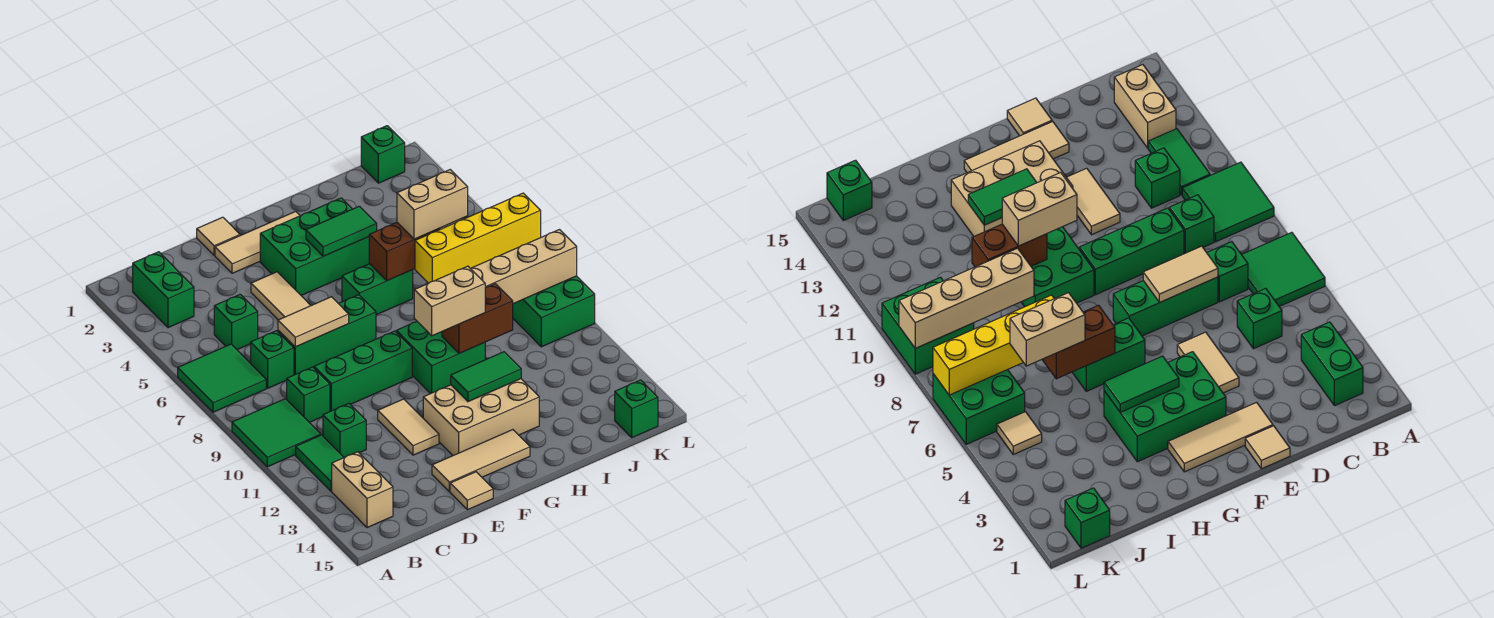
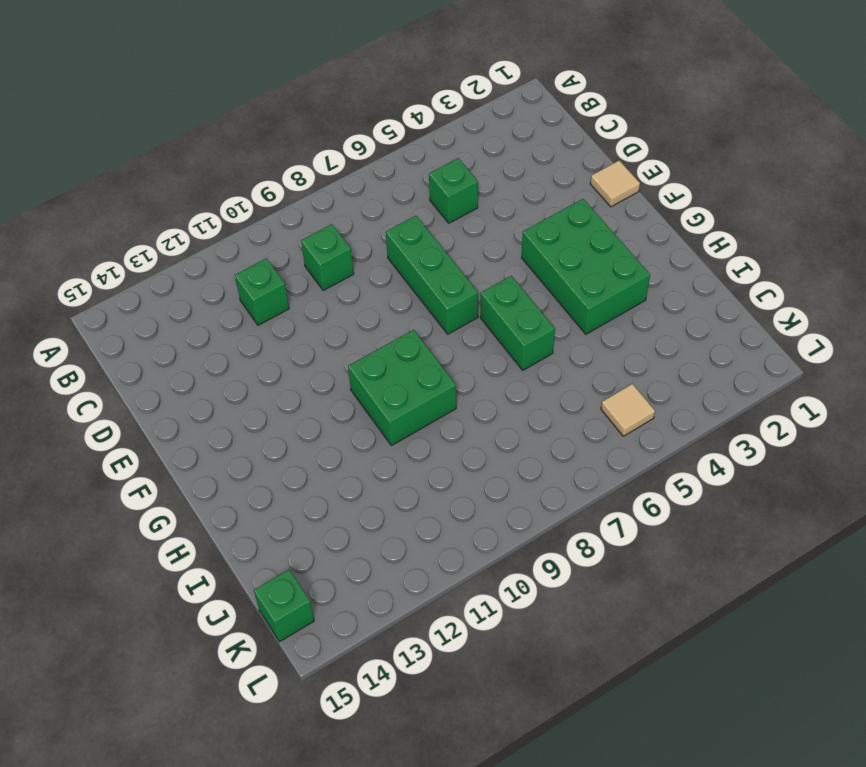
none -> green tile A6:B7 level 1
none -> green tile A9:B10 level 1
none -> green brick B2:B3 level 1
none -> green tile B11:B12 level 1

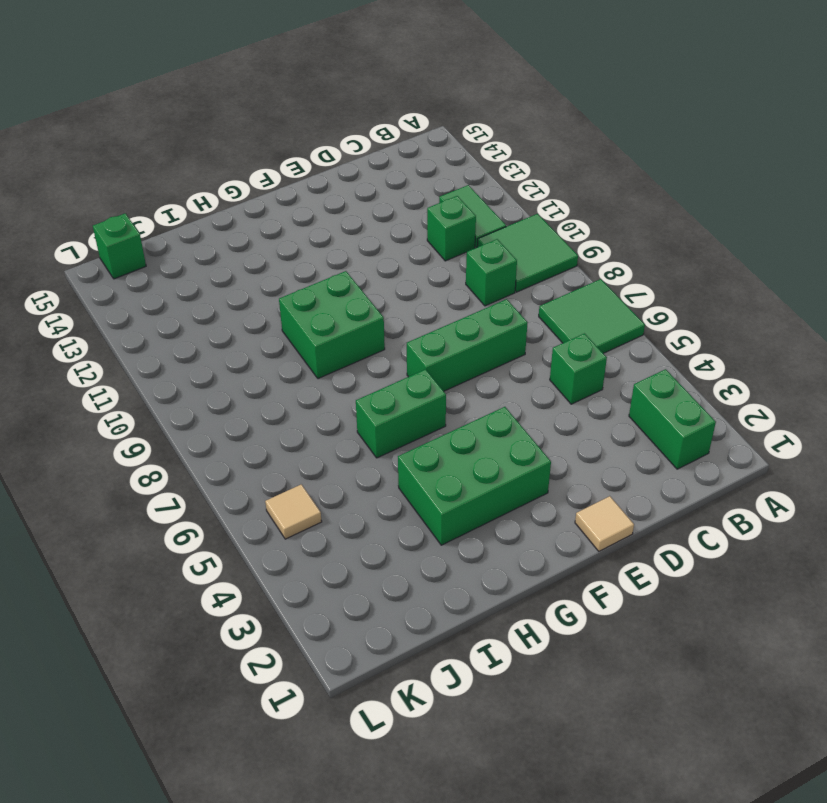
none -> tan brick B13:B14 level 1
none -> green brick C7 level 1
none -> green brick D9:F9 level 1
none -> tan tile E2:G2 level 1

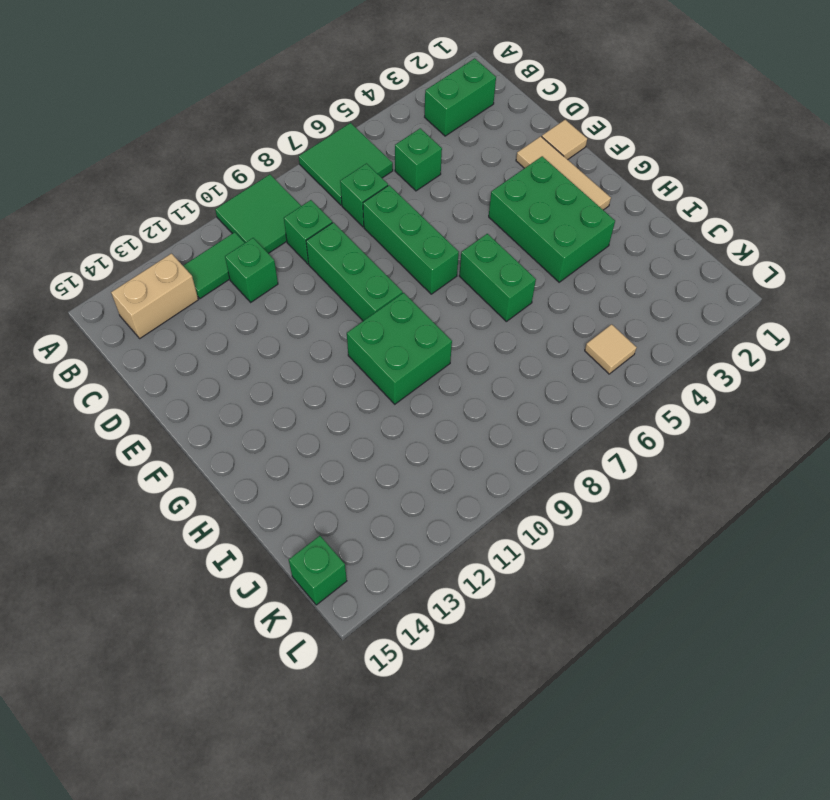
none -> tan tile E4:E5 level 1
none -> tan tile E11:E12 level 1
none -> tan tile E14:G14 level 1
none -> tan tile E15 level 1

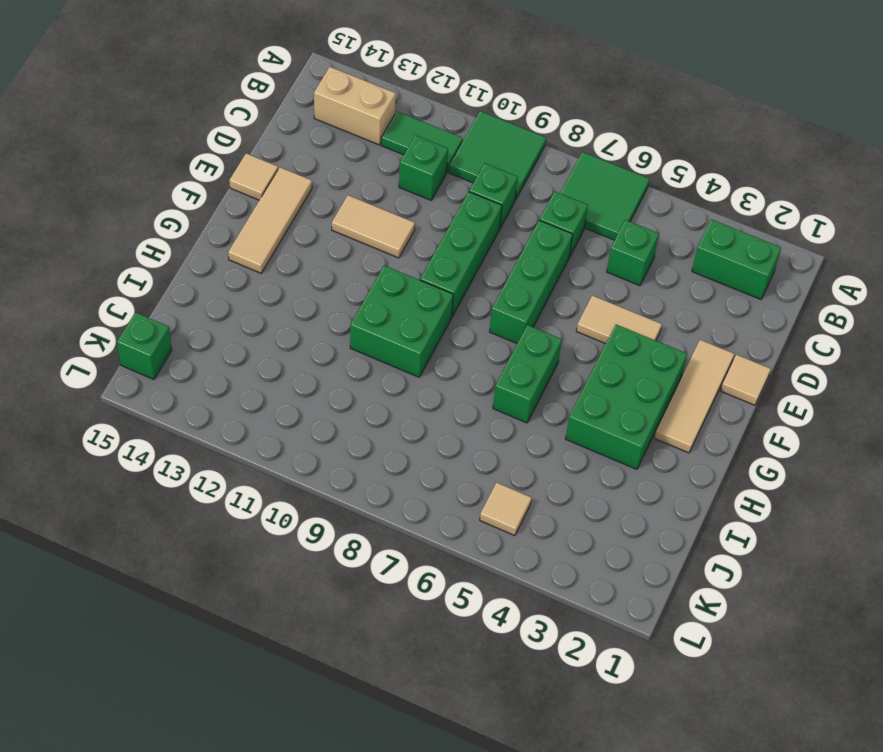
none -> tan brick F12:H13 level 1
none -> green brick K1 level 1
none -> green brick K6:L7 level 1
none -> green brick K9:L10 level 1

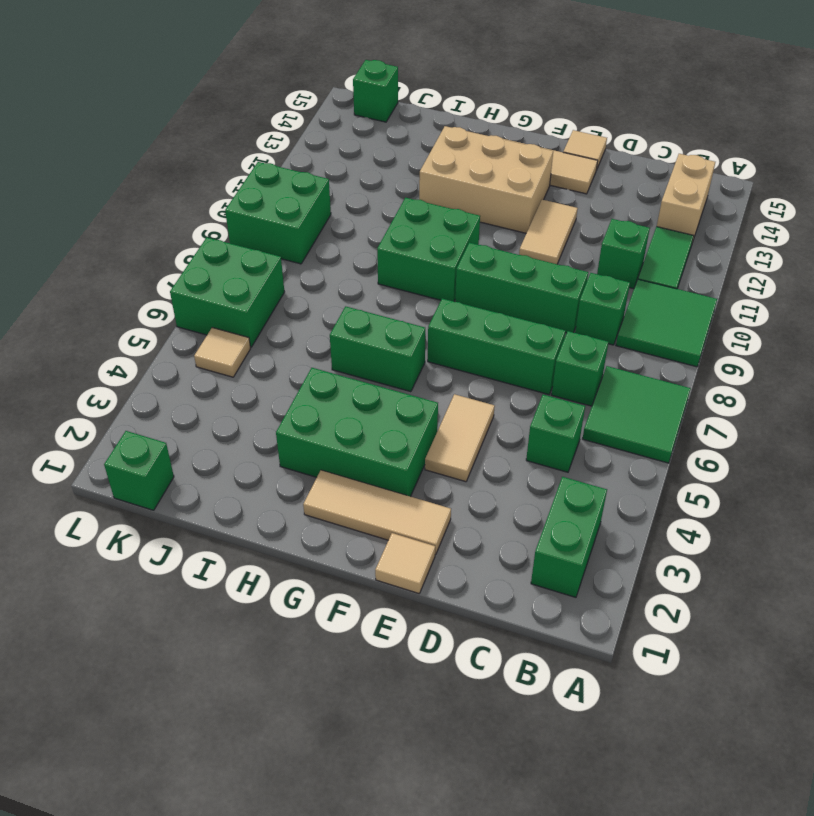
none -> tan tile D7:E7 level 2
none -> green tile G4:H4 level 2
none -> green tile G12:H12 level 2
none -> brown brick H6:I6 level 2

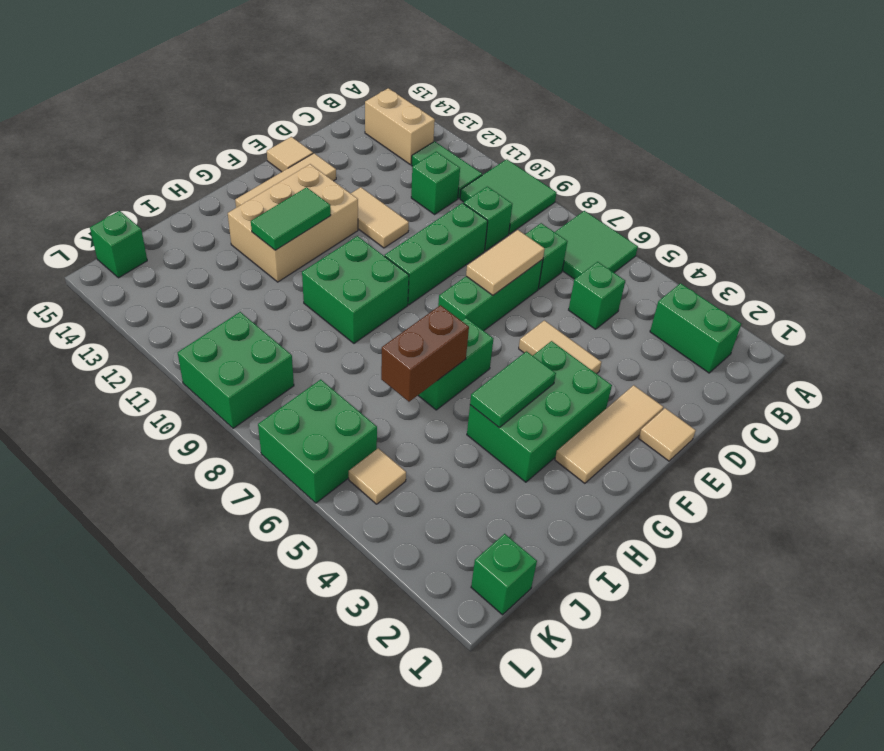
none -> brown brick H10:I10 level 2
none -> yellow brick I7:L7 level 2
none -> tan brick I9:L9 level 2
none -> tan brick G10:H10 level 3

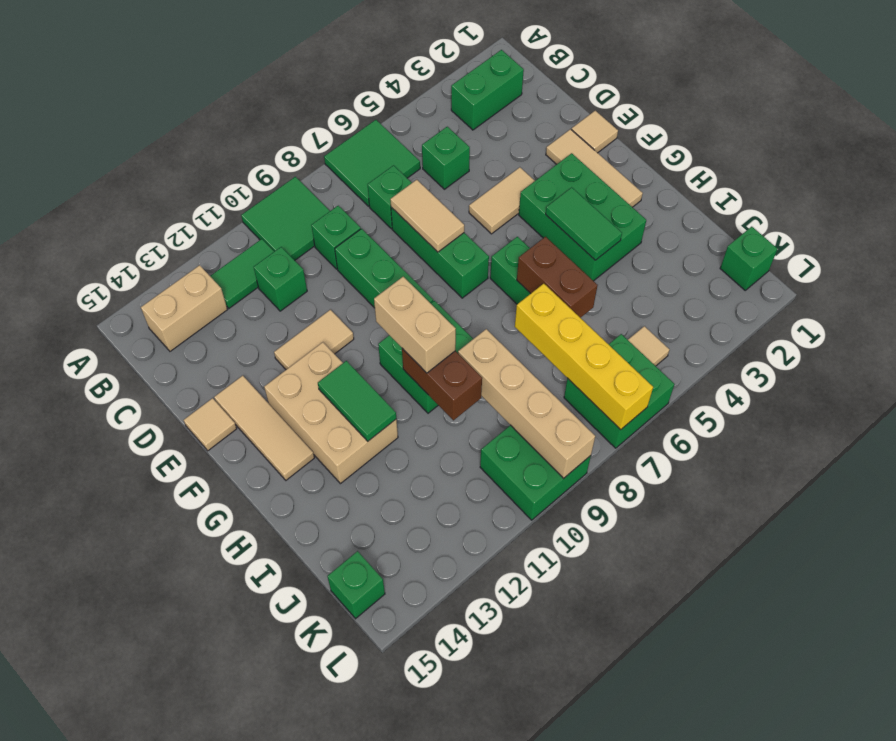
none -> tan brick I6:J6 level 3

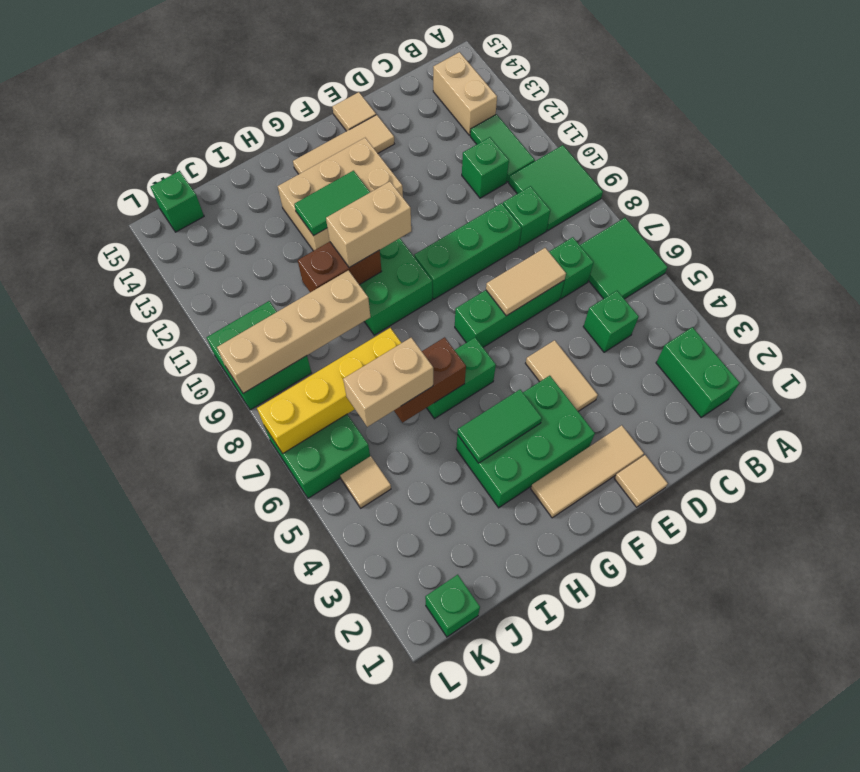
none -> tan tile E11:E12 level 1

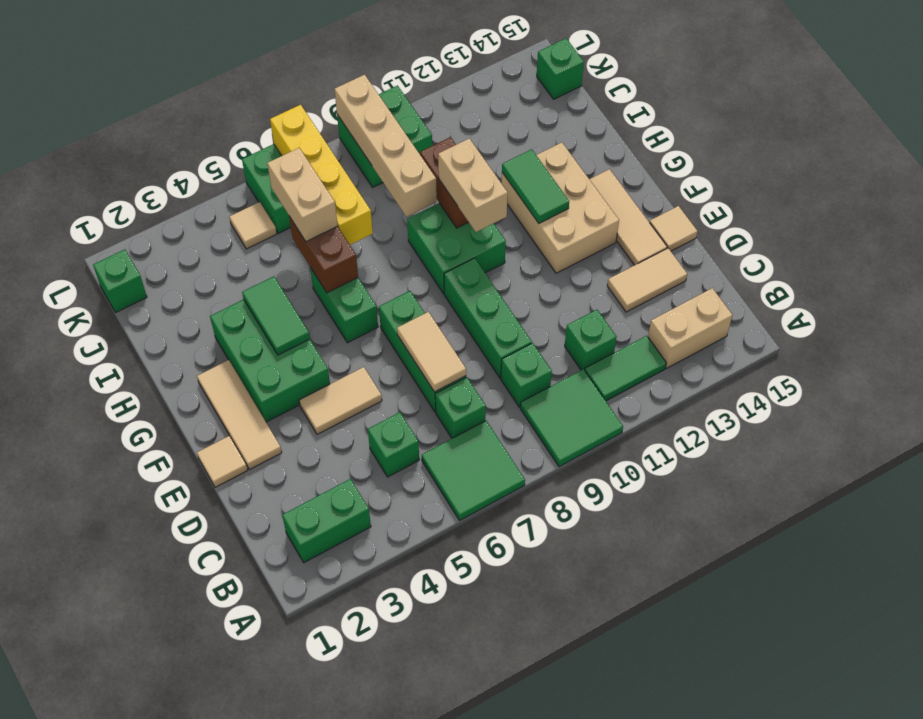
tan tile D13:D14 level 1 -> tan tile E11:E12 level 1

